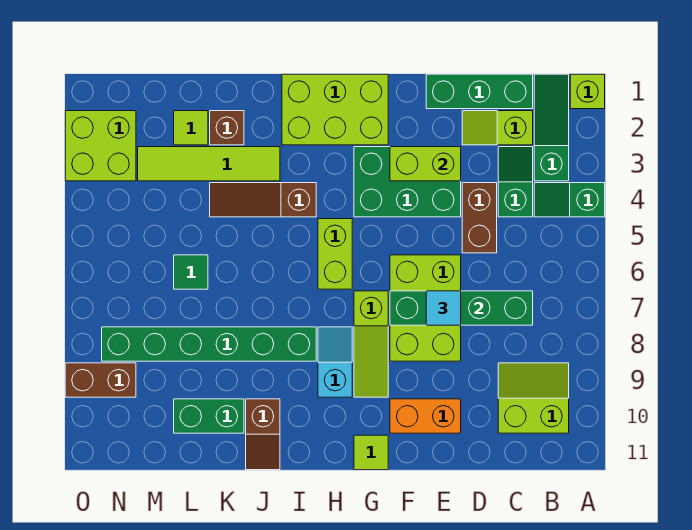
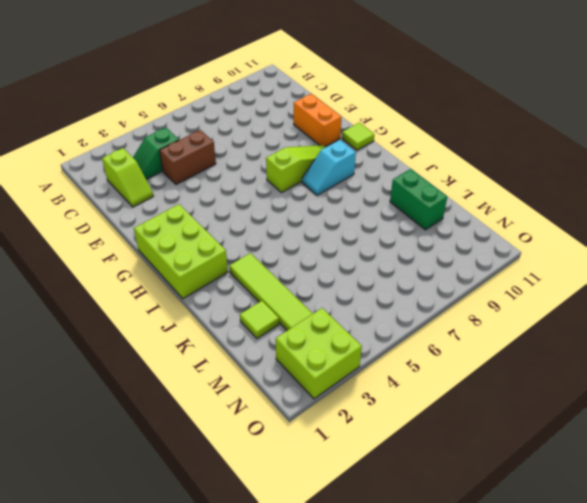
none -> lime brick A1 level 1
none -> green slope A4:B4 level 1 top A
none -> green slope B1:B3 level 1 top 3

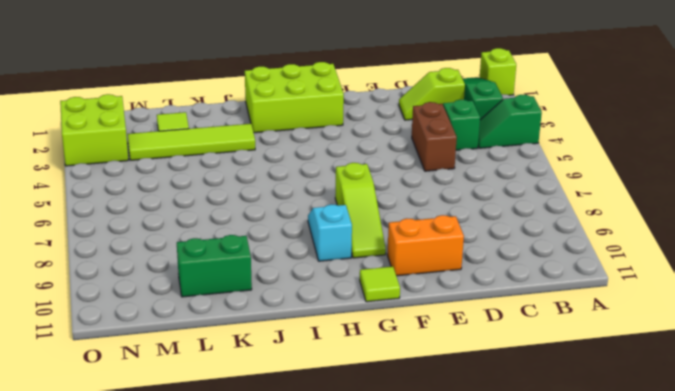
none -> lime slope B9:C10 level 1 top 10
none -> green brick C1:E1 level 1
none -> green brick E3:G4 level 1

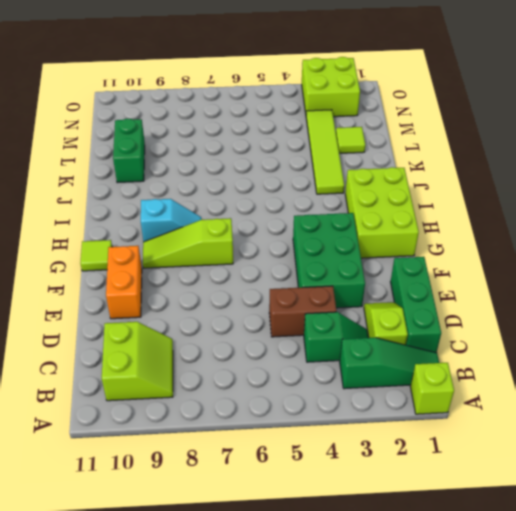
none -> green slope A4:B4 level 1 top A
none -> lime brick E6:F8 level 1
none -> lime brick H5:H6 level 1

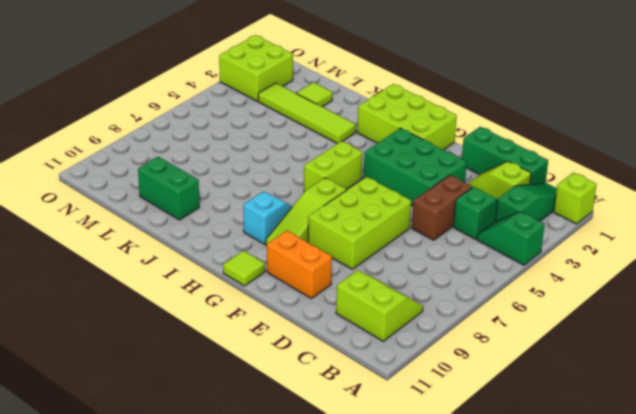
none -> brown slope I4:K4 level 1 top I
none -> green brick I8:N8 level 1
none -> brown slope J10:J11 level 1 top 10

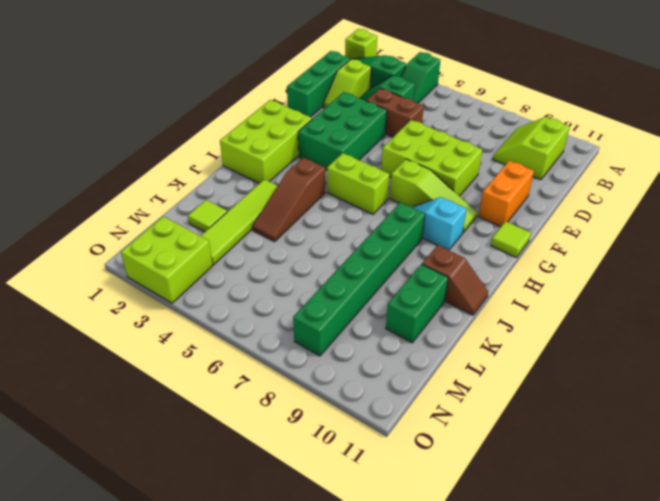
none -> brown brick K2 level 1
none -> green tile L6 level 1
none -> brown brick N9:O9 level 1

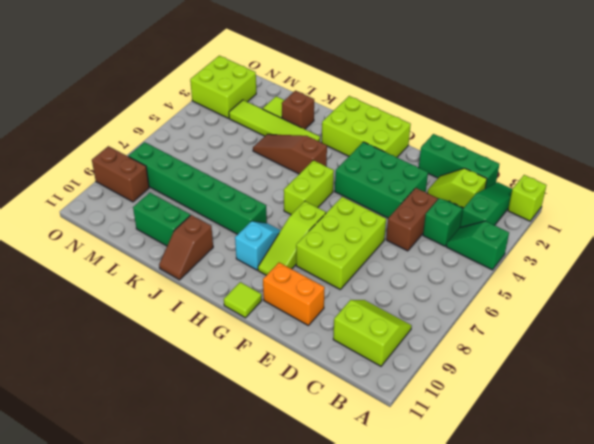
none -> green tile L6 level 1
none -> green brick C7:F7 level 2
none -> lime brick E3:F3 level 2

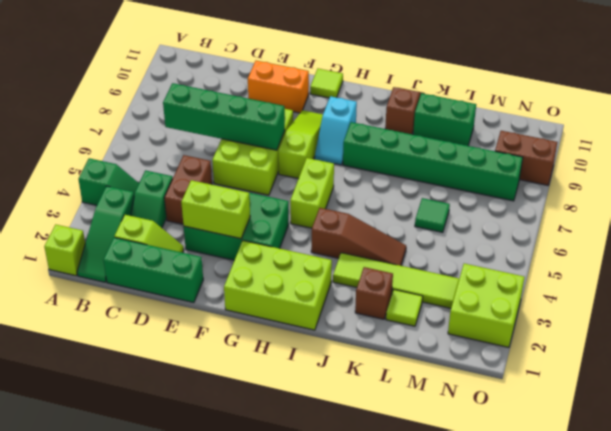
none -> lime slope B9:C10 level 1 top 10
none -> cyan tile E7 level 3

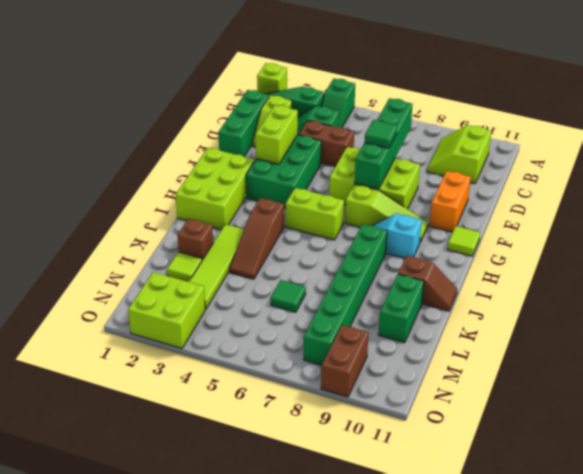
green tile E7 level 3 -> cyan tile E7 level 3

